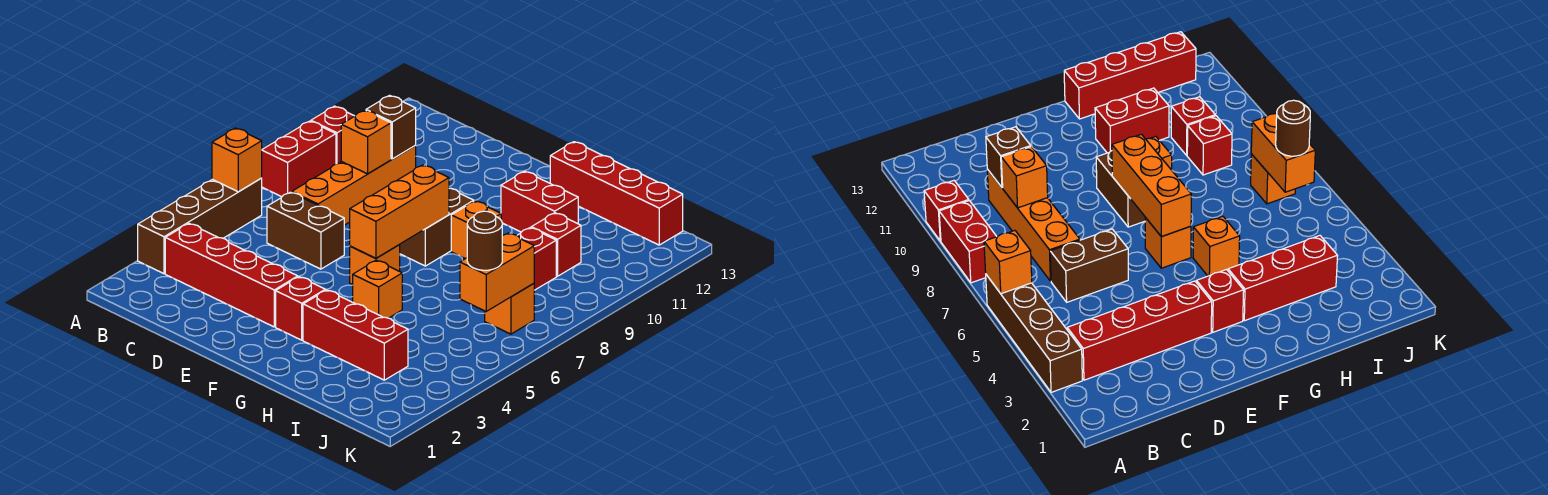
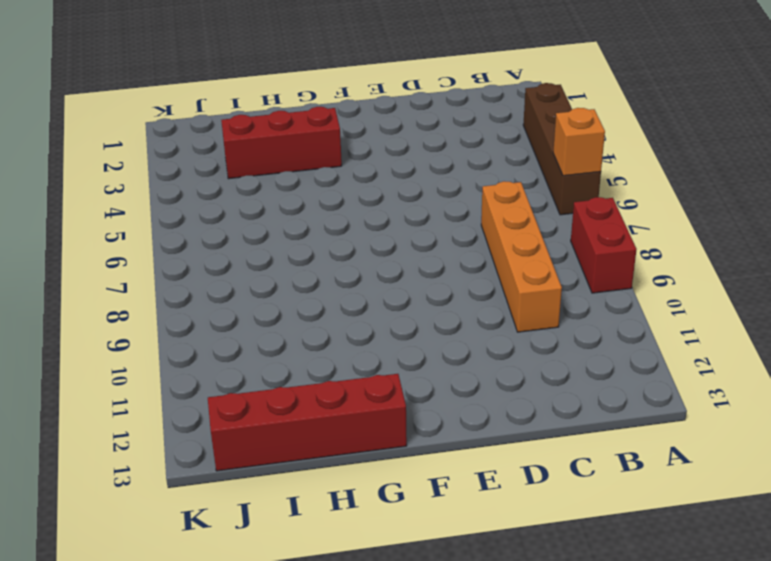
none -> red brick A10 level 1
none -> red brick B3:E3 level 1
none -> brown brick C6:D6 level 1

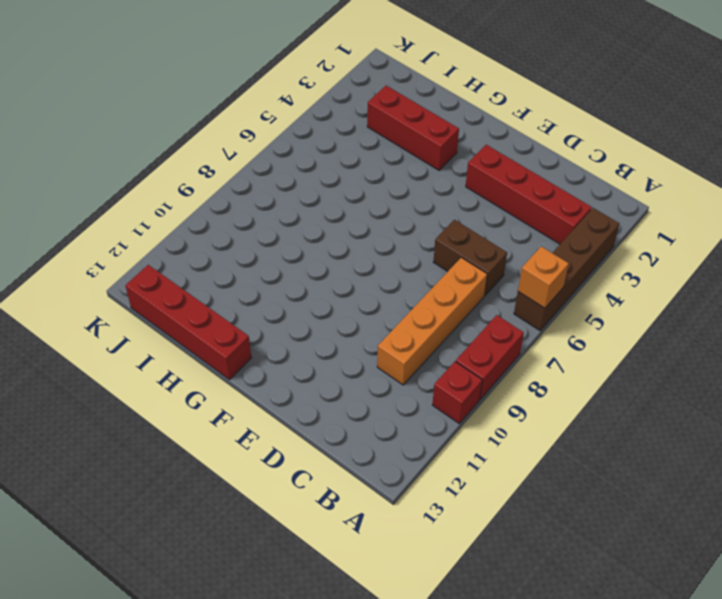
none -> red brick F3 level 1
none -> orange brick F6 level 1
none -> brown brick F8:F9 level 1

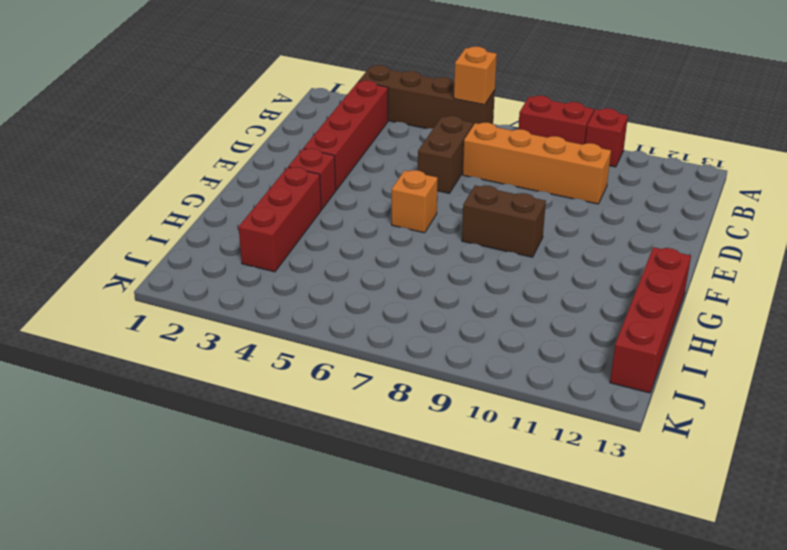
none -> orange brick G5 level 1
none -> orange brick G9 level 1
none -> red brick G11:H11 level 1

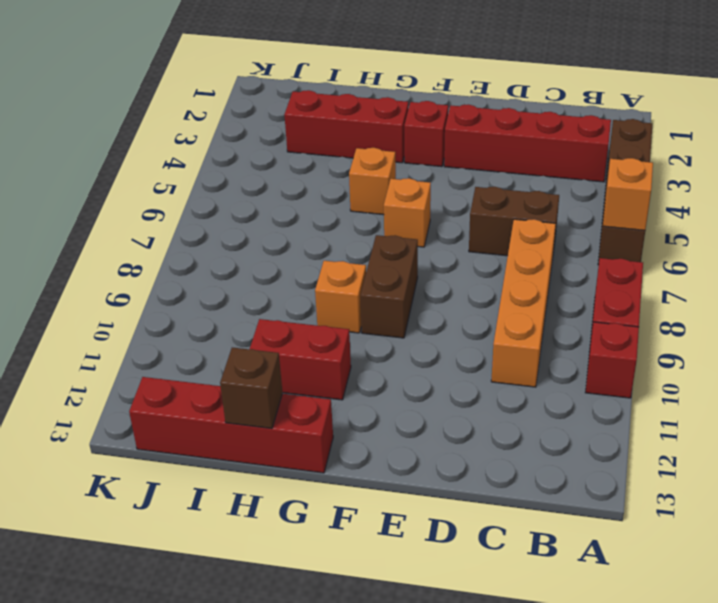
brown brick H13 level 2 -> brown brick C10 level 2
none -> red brick I9 level 1
none -> red brick I10 level 1
none -> orange brick J7 level 1

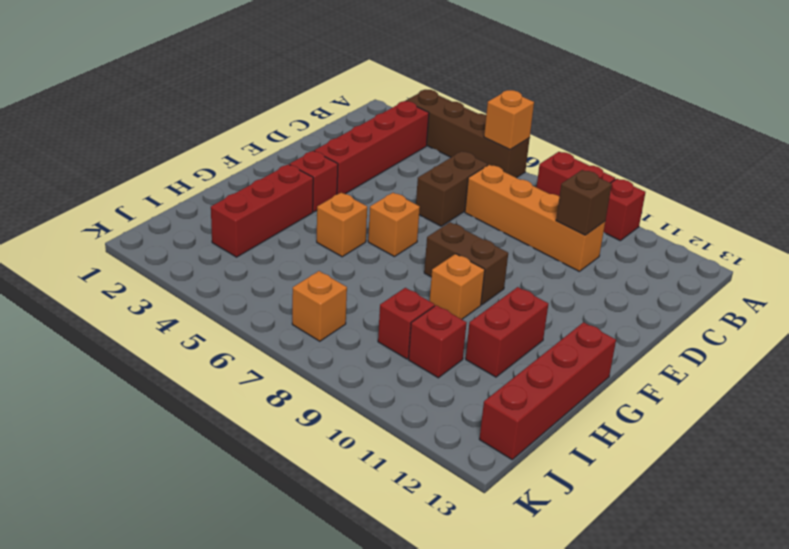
none -> orange brick C9 level 2
none -> orange brick F6:F8 level 2
none -> orange brick J6:J7 level 2

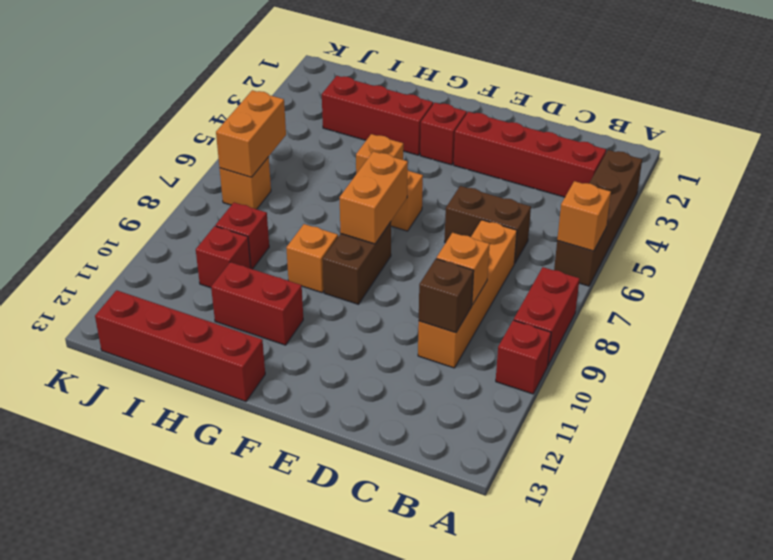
orange brick F7:F8 level 2 -> orange brick F6:F8 level 2
none -> brown round brick J6 level 3

